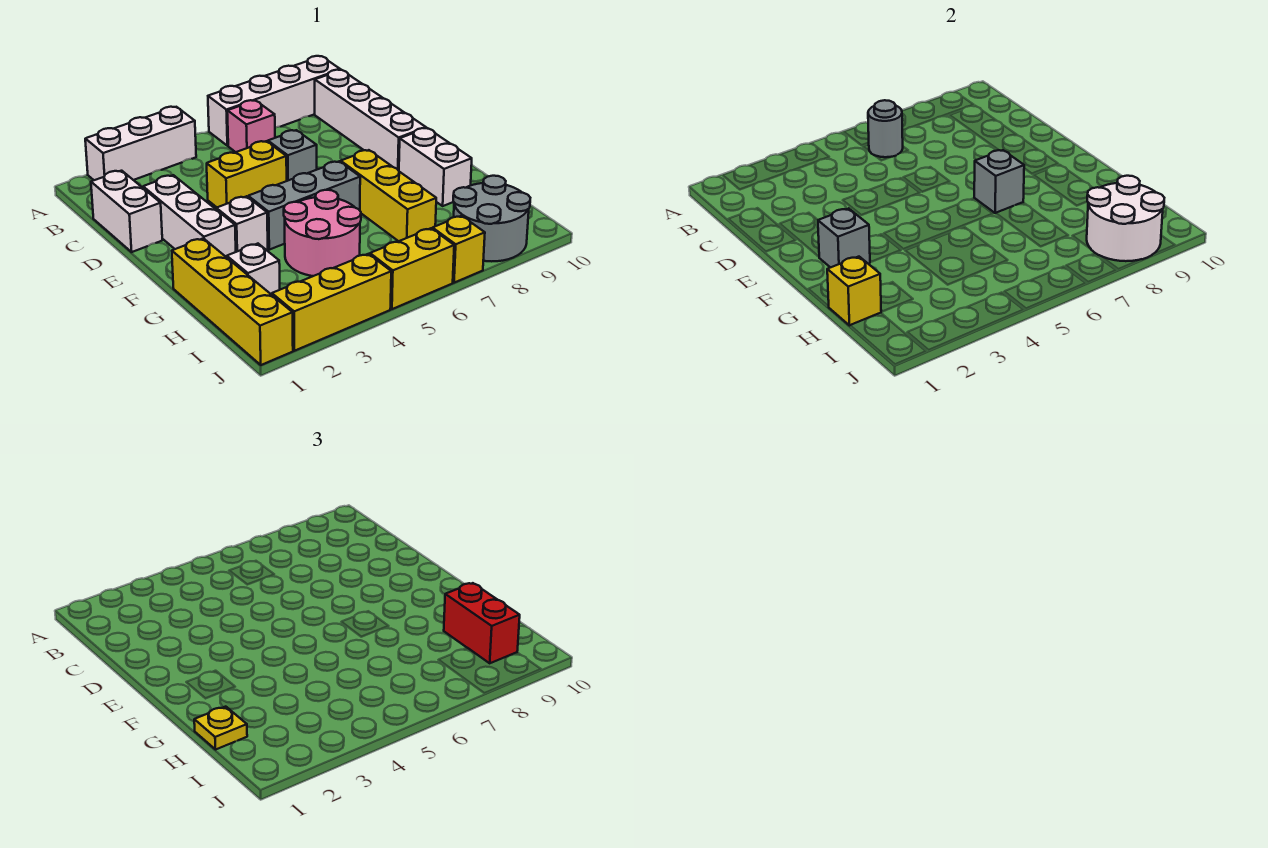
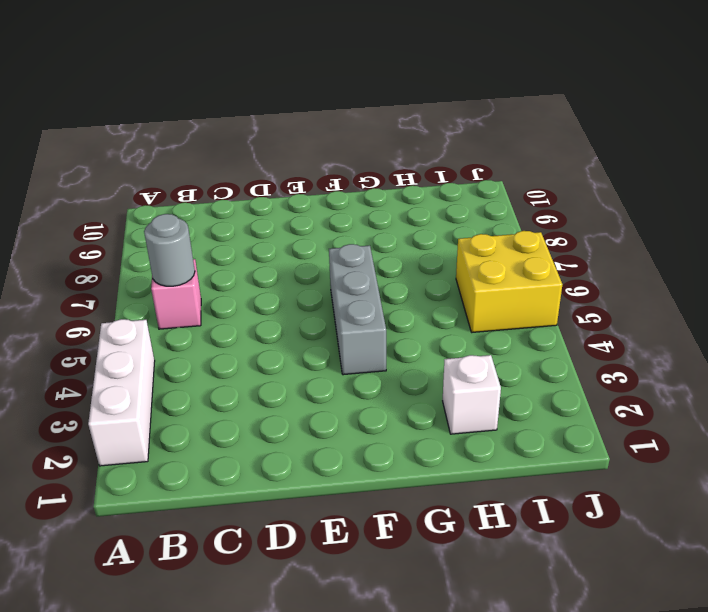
yellow brick I5:J6 level 1 -> yellow brick J5:J6 level 1
none -> white brick A6:A9 level 1
none -> white brick B9:E9 level 1
none -> white brick C1:D1 level 1

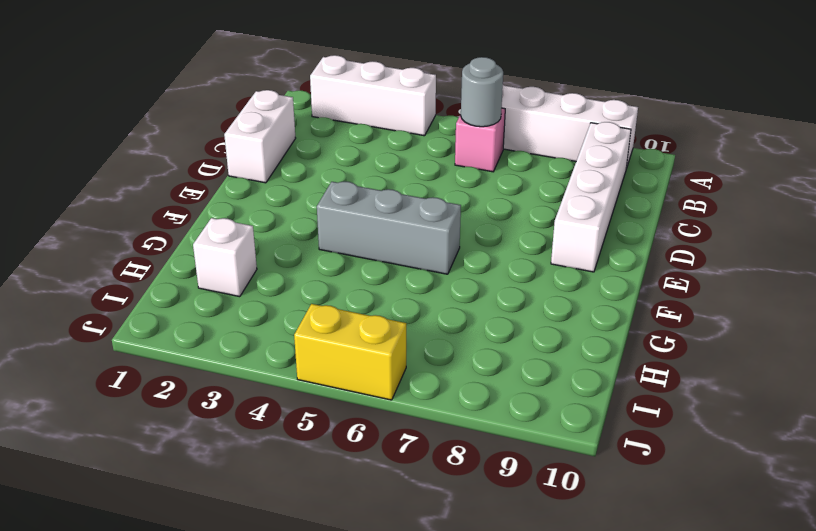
none -> white brick D2:F2 level 1
none -> yellow brick D4:D5 level 1
none -> grey brick D6 level 1

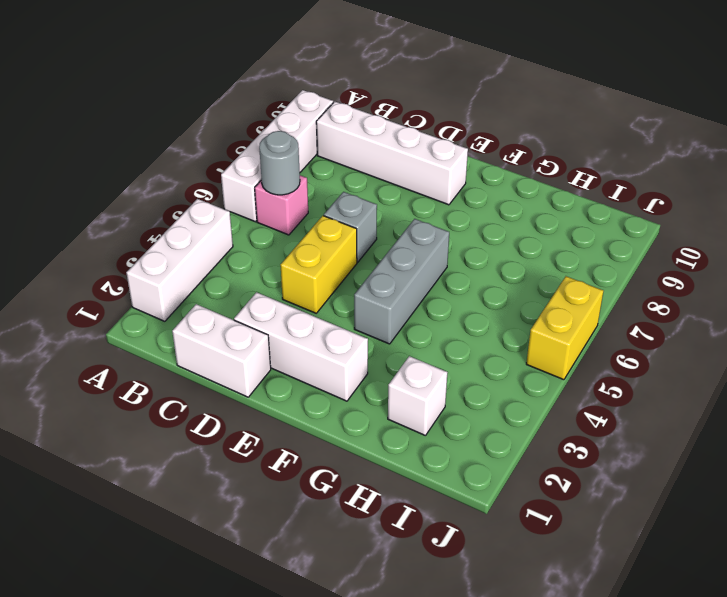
none -> white brick F3 level 1
none -> yellow brick F7:H7 level 1
none -> white brick F9:G9 level 1

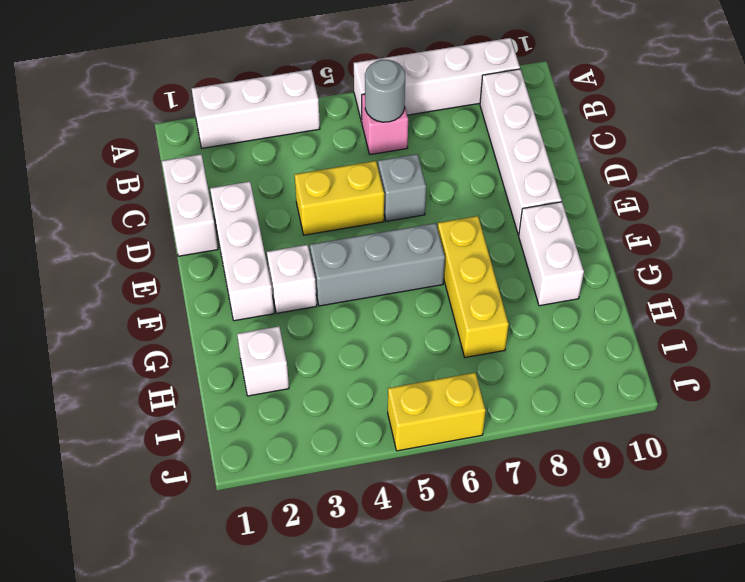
none -> yellow brick G1:J1 level 1
none -> pink round brick G4:H5 level 1
none -> grey round brick I8:J9 level 1

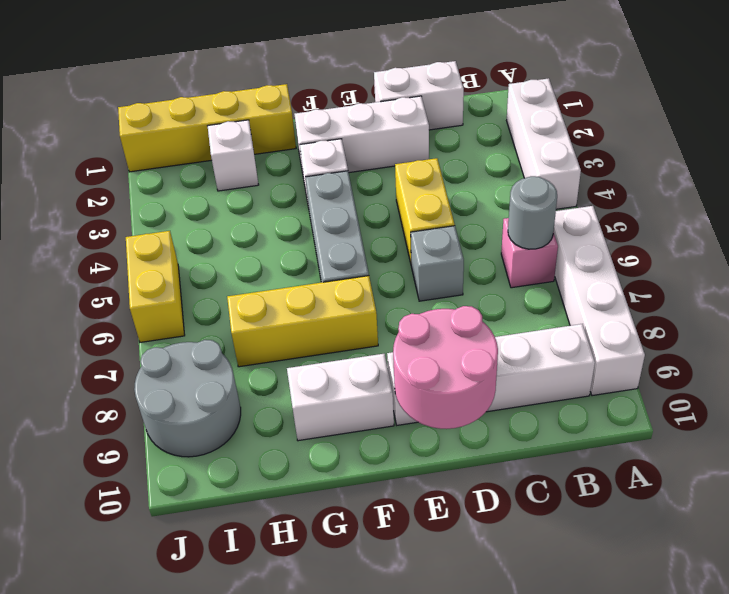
pink round brick D9:E10 level 2 -> pink round brick G4:H5 level 1
none -> yellow brick J2:J4 level 1
none -> yellow brick J7 level 1
none -> grey brick F2 level 2

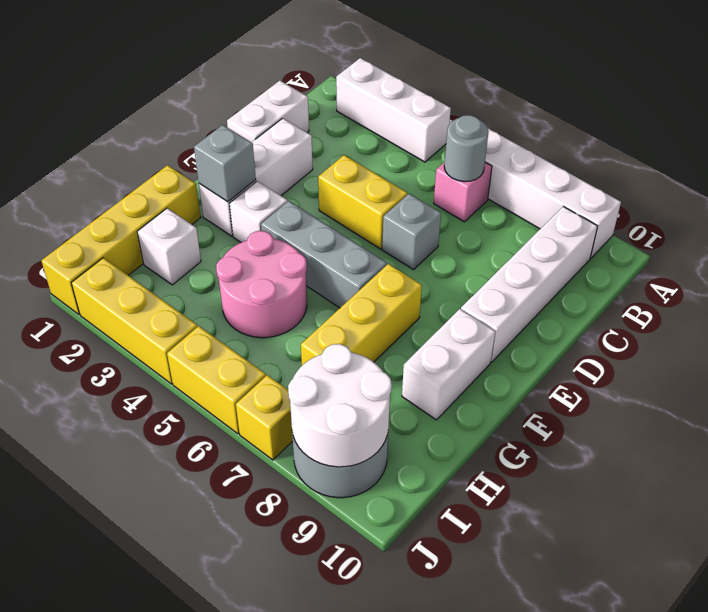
none -> grey brick F7 level 2
none -> yellow brick H1 level 2
none -> yellow plate H1 level 3

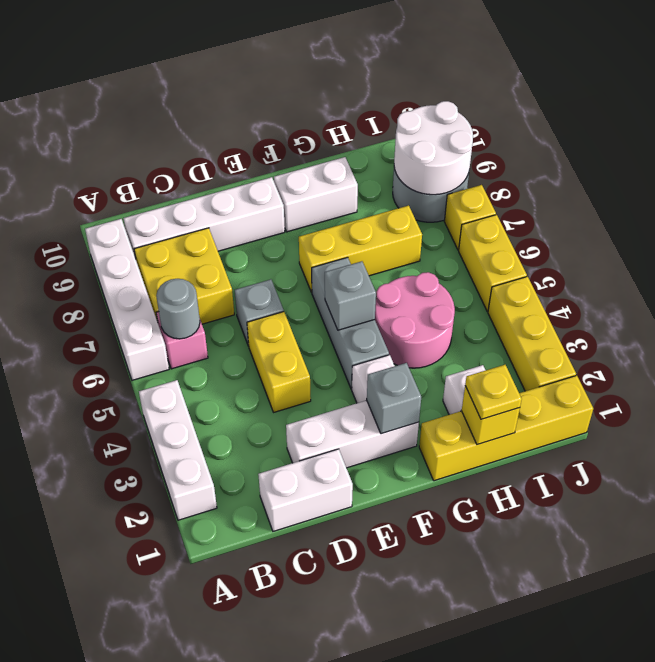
yellow brick B7:C8 level 1 -> none
grey brick F5 level 2 -> grey brick F7 level 2
none -> red brick H9:I9 level 3

